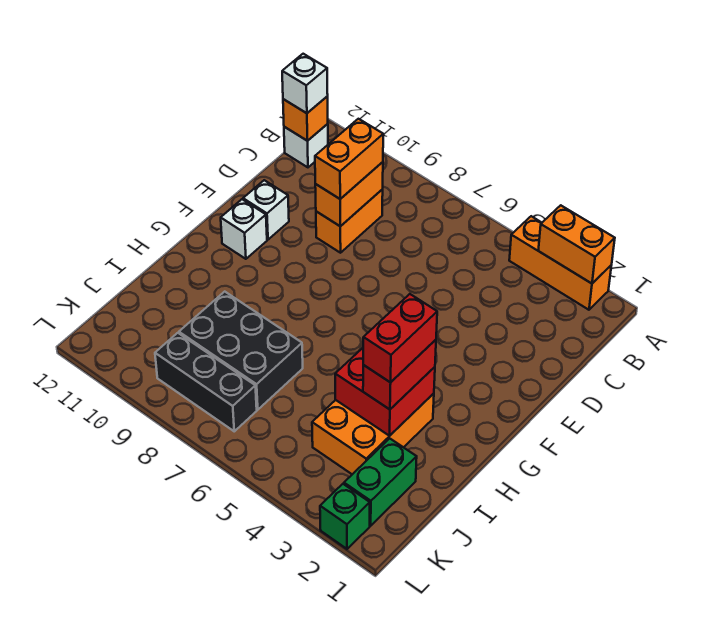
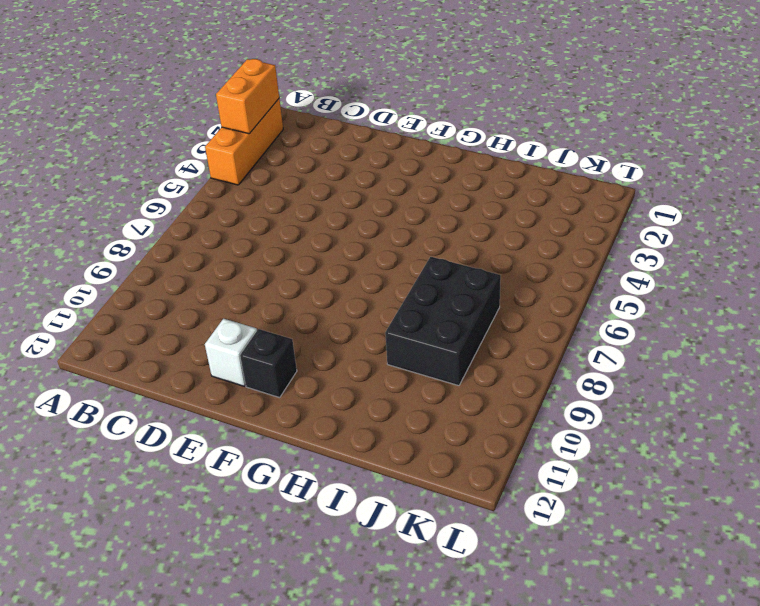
black brick F11 level 1 -> white brick F11 level 1
none -> white brick B12 level 1
none -> orange brick C9:D9 level 1
none -> orange brick H3:J4 level 1

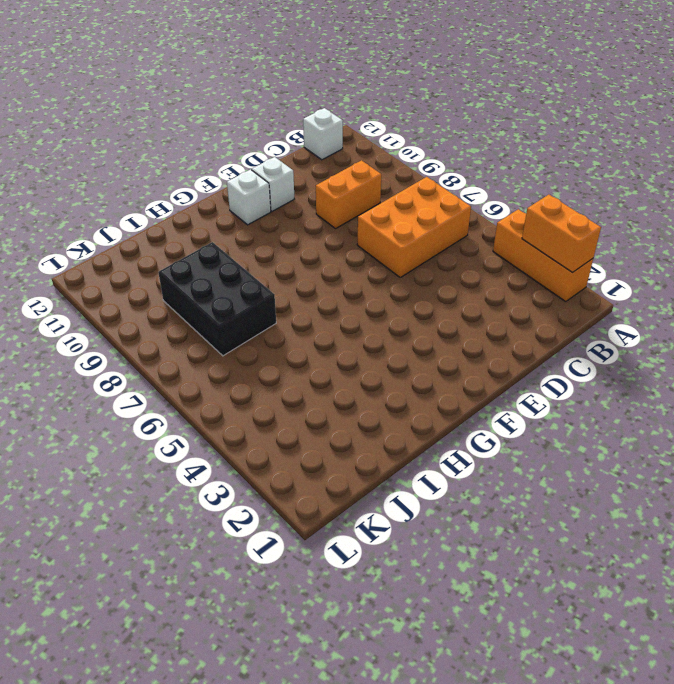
orange brick B6:D7 level 1 -> orange brick H3:J4 level 1
none -> green brick J2:K2 level 1
none -> black brick K7:K9 level 1
none -> green brick L2 level 1

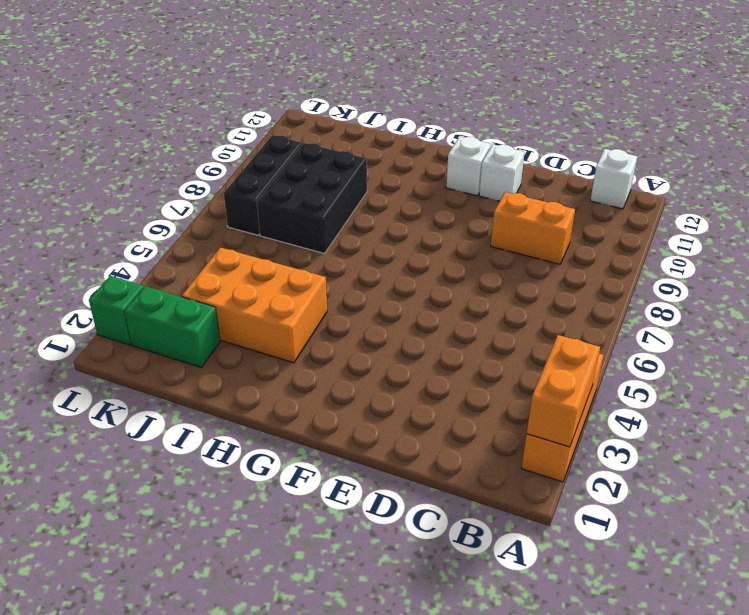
none -> orange brick B12 level 2
none -> orange brick C9:D9 level 2
none -> red brick H3:I4 level 2

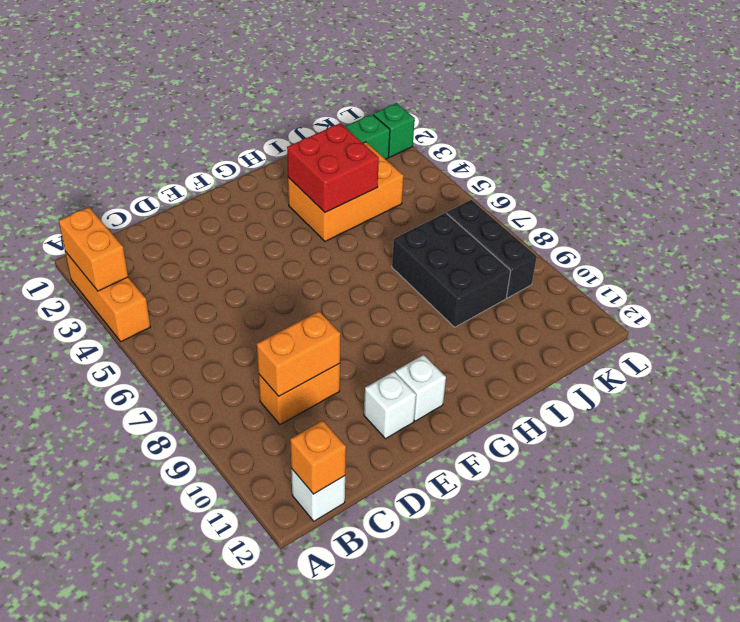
none -> white brick B12 level 3
none -> orange brick C9:D9 level 3
none -> red brick H3:I3 level 3

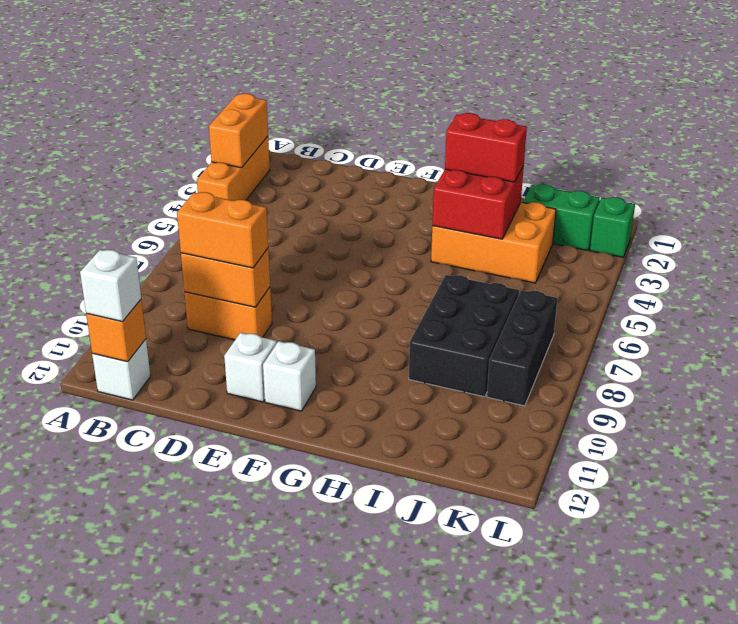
none -> red brick H3:I3 level 4

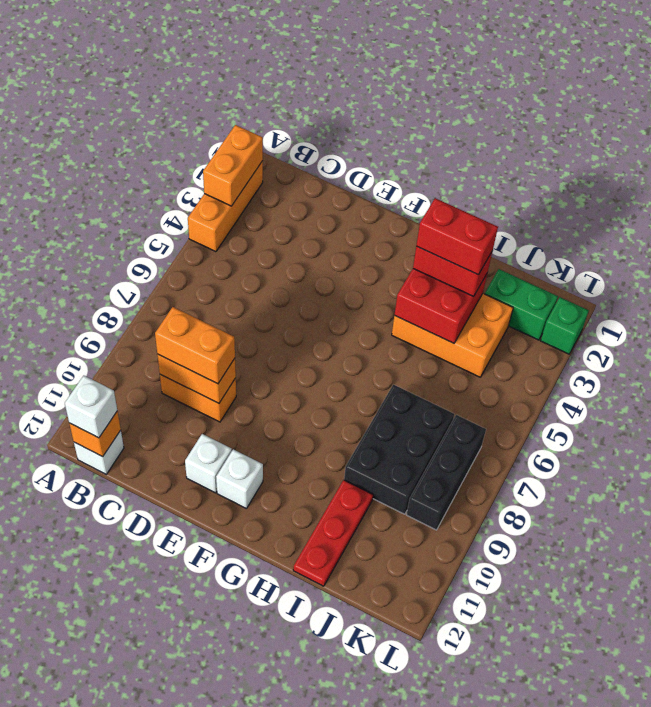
red plate I10:I12 level 1 -> none

